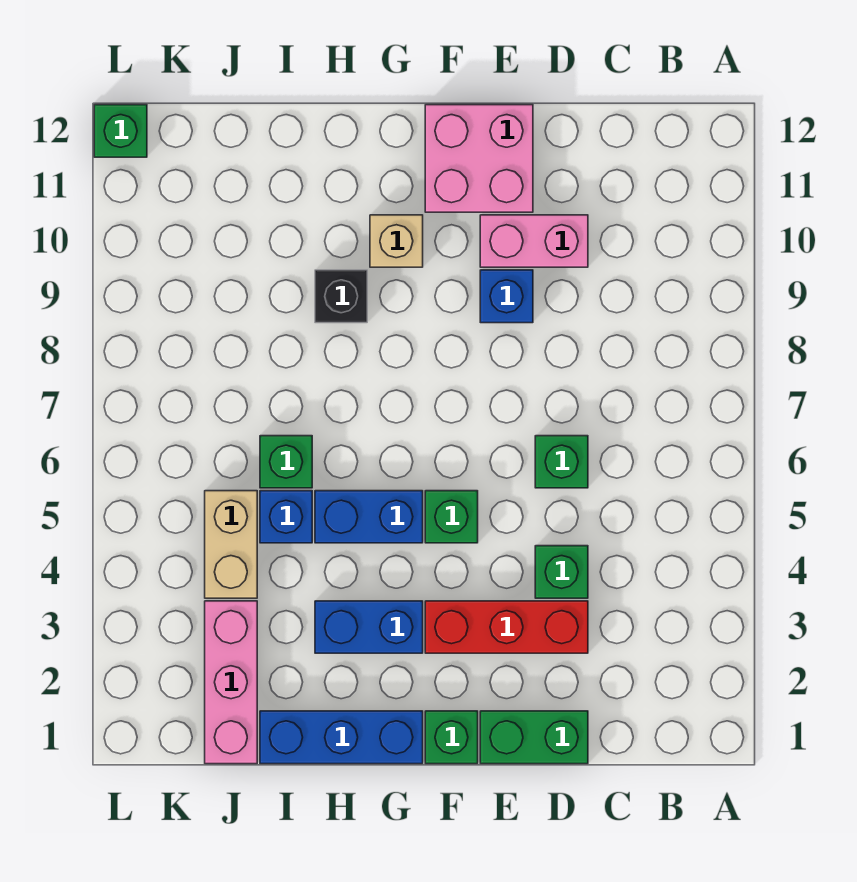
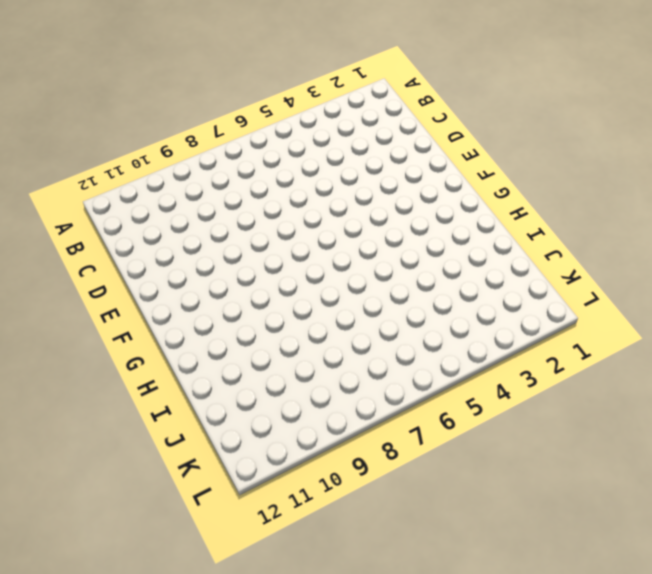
none -> green brick D1:E1 level 1
none -> red brick D3:F3 level 1
none -> green brick D4 level 1

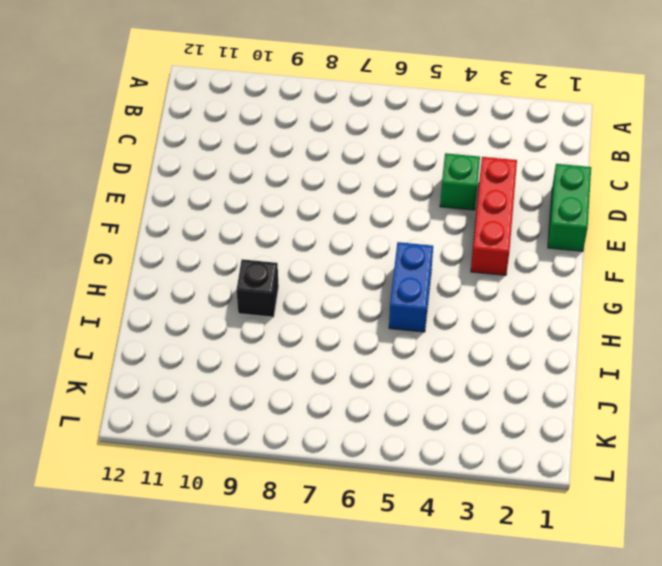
none -> green brick D6 level 1
none -> pink brick D10:E10 level 1
none -> blue brick E9 level 1

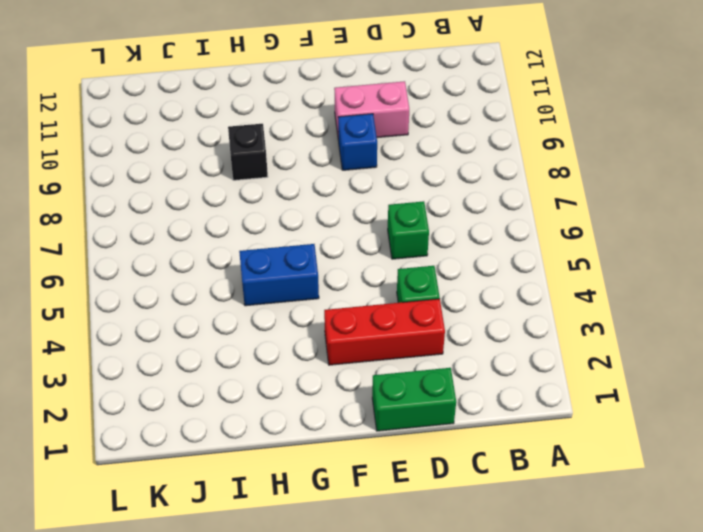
none -> pink brick E11:F12 level 1
none -> green brick F1 level 1
none -> green brick F5 level 1

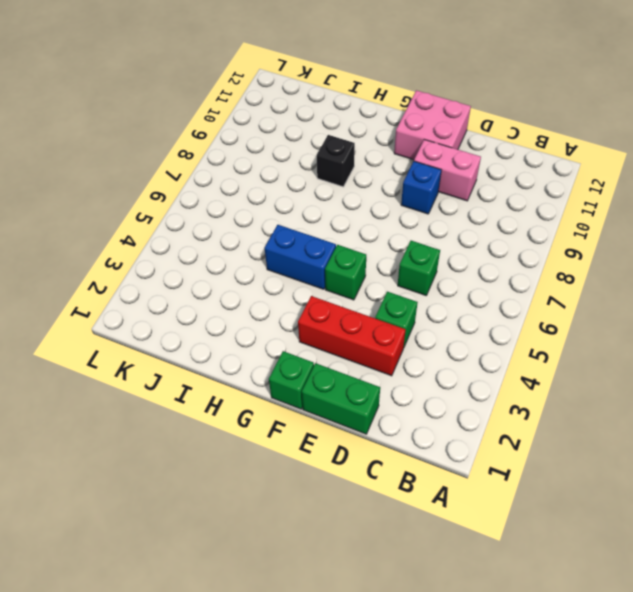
none -> blue brick G1:I1 level 1
none -> blue brick G3:H3 level 1
none -> tan brick G10 level 1

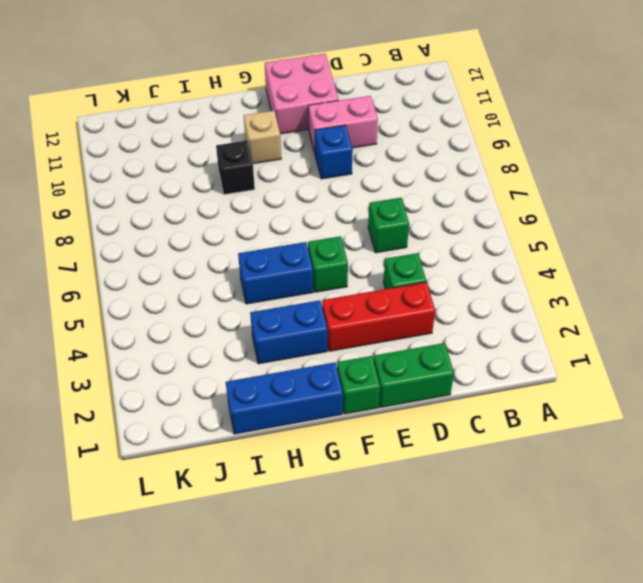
none -> blue brick I5 level 1
none -> green brick I6 level 1
none -> pink brick J1:J3 level 1

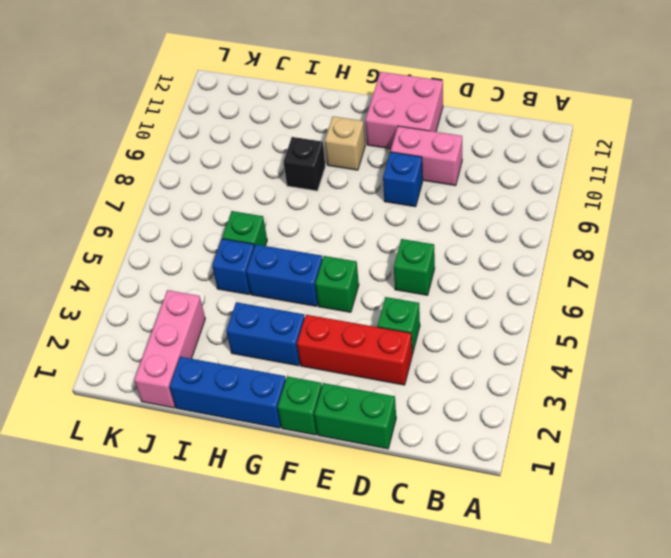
none -> tan brick J4:J5 level 1
none -> green brick L12 level 1

